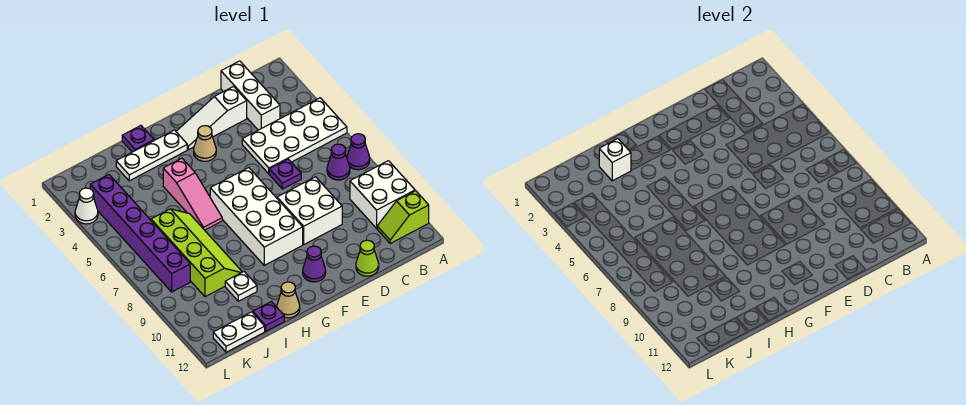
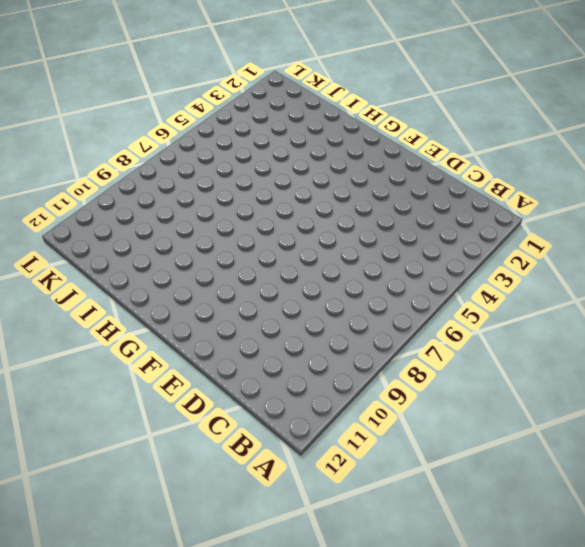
none -> white plate A4:D5 level 1
none -> purple cone A7 level 1
none -> white brick A9:B10 level 1

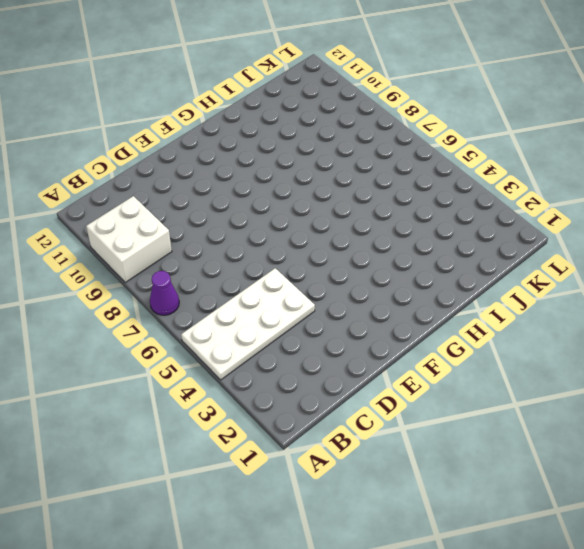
none -> lime slope A11:B11 level 1 top A
none -> purple cone B7 level 1
none -> white brick C1:C3 level 1

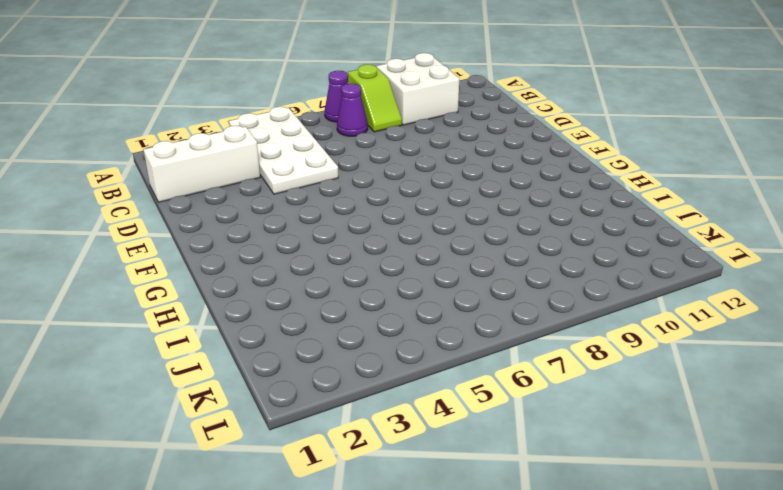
lime slope A8:B8 level 1 top A -> lime slope A11:B11 level 1 top A
none -> white slope D2:F2 level 1 top D
none -> purple plate D6 level 1
none -> white brick D8:E9 level 1

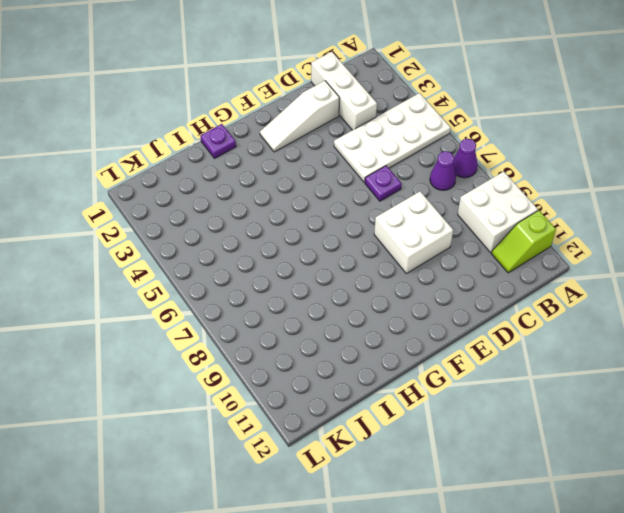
none -> lime cone D12 level 1
none -> tan cone F3 level 1
none -> white brick F6:G9 level 1

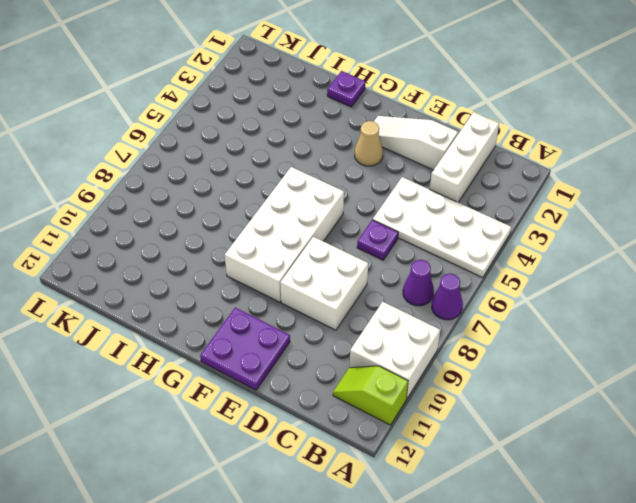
purple plate E11:F12 level 1 -> purple cone F11 level 1
none -> lime cone D12 level 1
none -> white plate G2:I2 level 1
none -> pink slope H4:H6 level 1 top 4

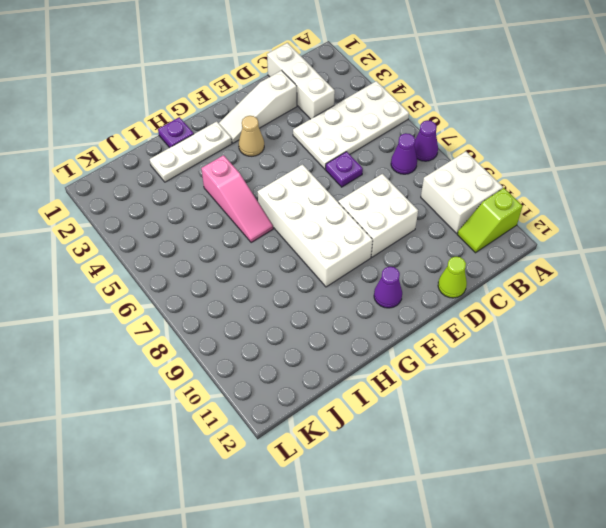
none -> tan cone H12 level 1
none -> lime slope I6:J9 level 1 top J
none -> white plate I10 level 1

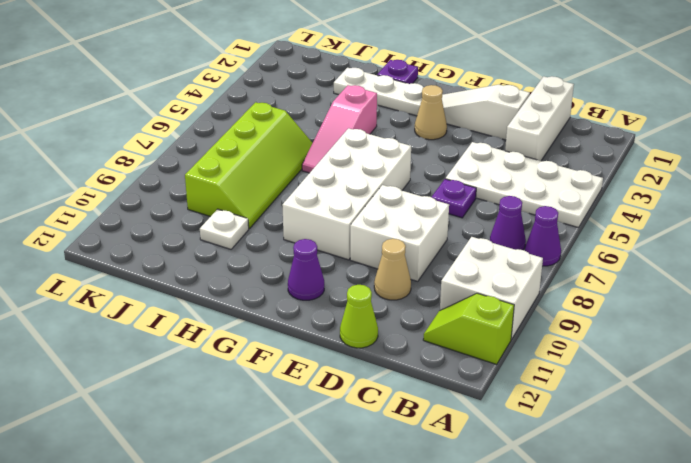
tan cone D10 level 1 -> tan cone H12 level 1
none -> purple plate I12 level 1
none -> white plate J12:K12 level 1
none -> purple brick K3:K8 level 1

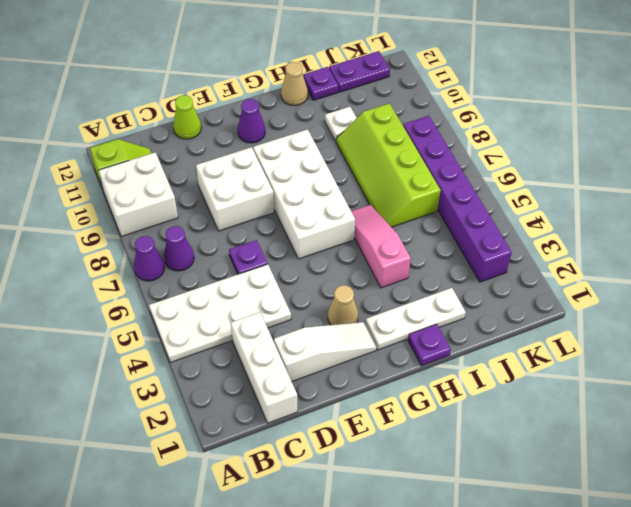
purple plate J12:K12 level 1 -> white plate J12:K12 level 1
none -> white cone L3 level 1
none -> white brick I2 level 2

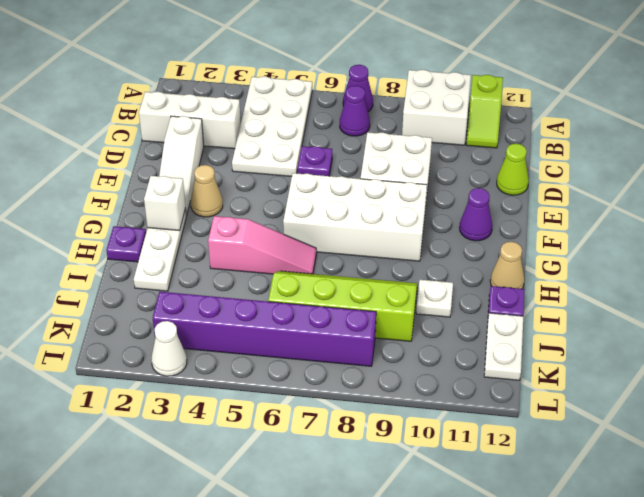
white brick G2 level 2 -> white brick I2 level 2

